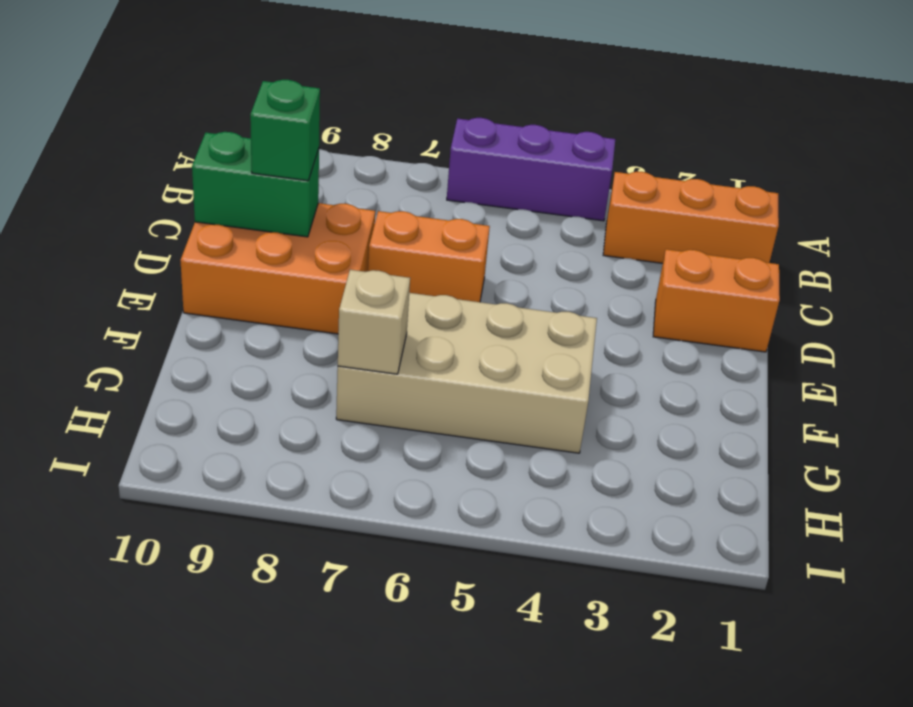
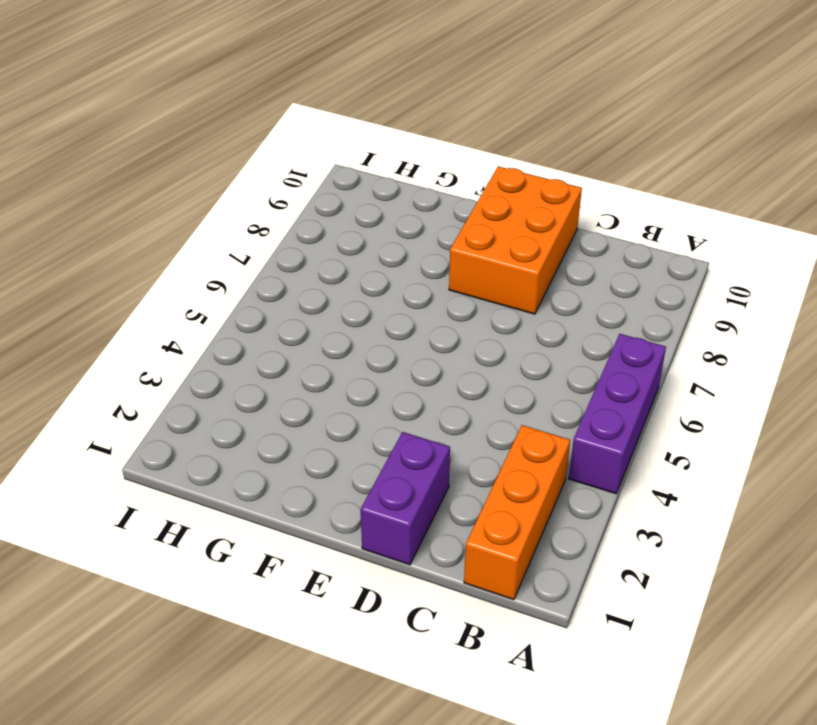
purple brick D1:D2 level 1 -> orange brick D1:D2 level 1
none -> orange brick D6:D7 level 1
none -> tan brick F4:G7 level 1

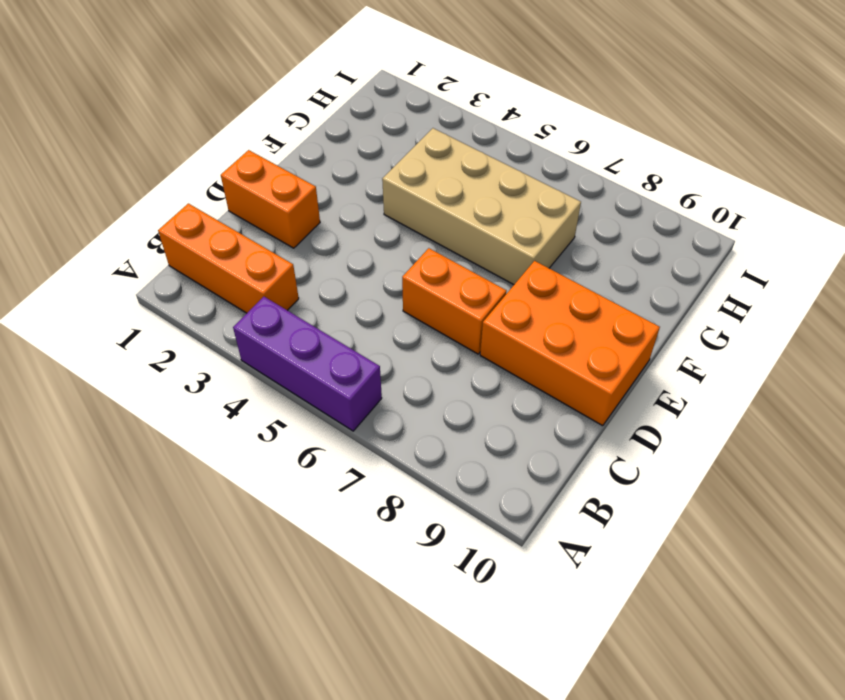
none -> green brick D9:D10 level 2
none -> tan brick G7 level 2

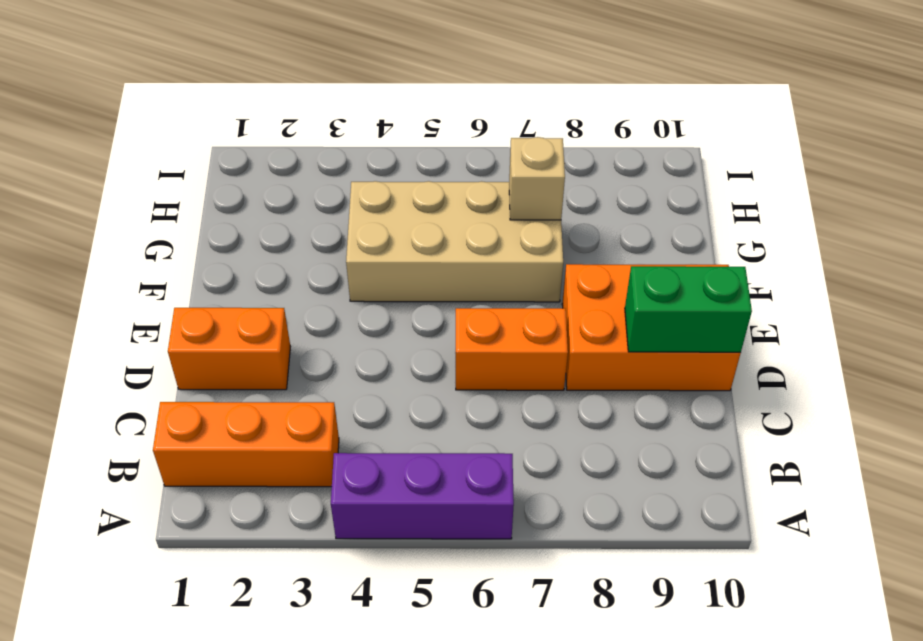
none -> green brick D9 level 3

